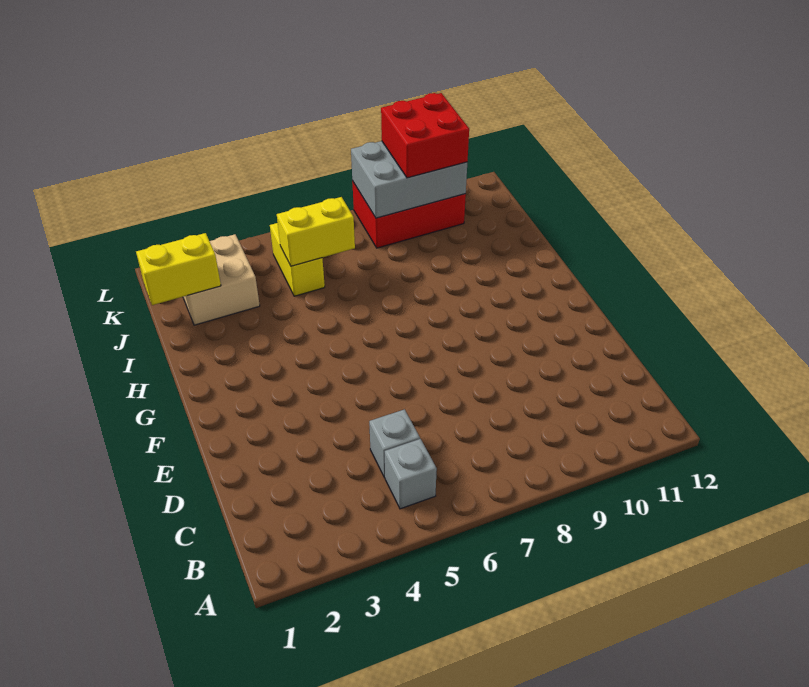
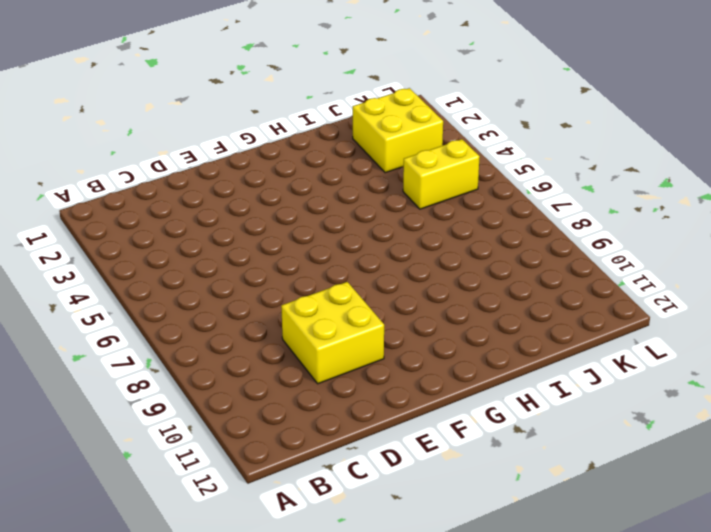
yellow brick D9:E10 level 1 -> none
yellow brick J2:K3 level 1 -> tan brick J2:K3 level 1
none -> grey brick B5 level 1
none -> grey brick C5 level 1

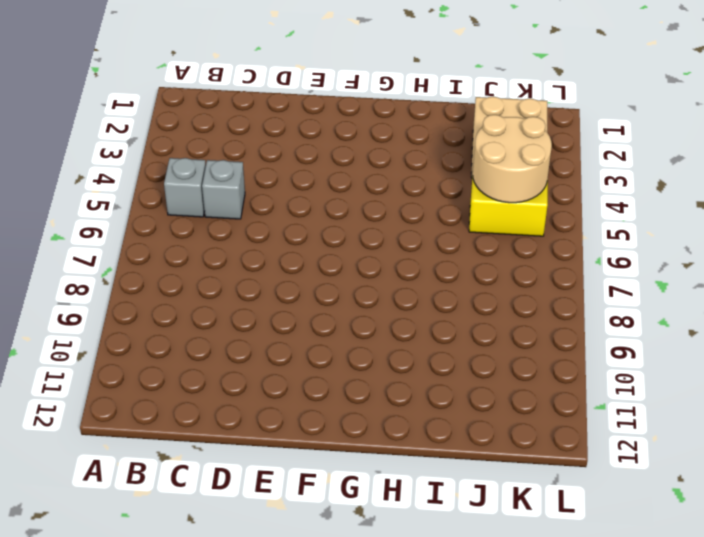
tan round brick J4:K5 level 2 -> yellow brick J5:J6 level 2
none -> red brick K8:L10 level 1
none -> yellow brick J1:J2 level 2

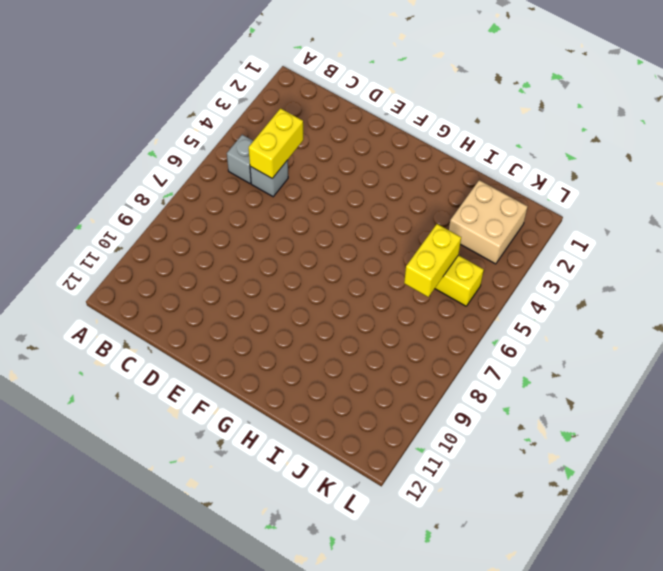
yellow brick C4:C5 level 2 -> yellow brick J1:J2 level 2
none -> red brick K8:L10 level 1
none -> grey brick K8:L10 level 2

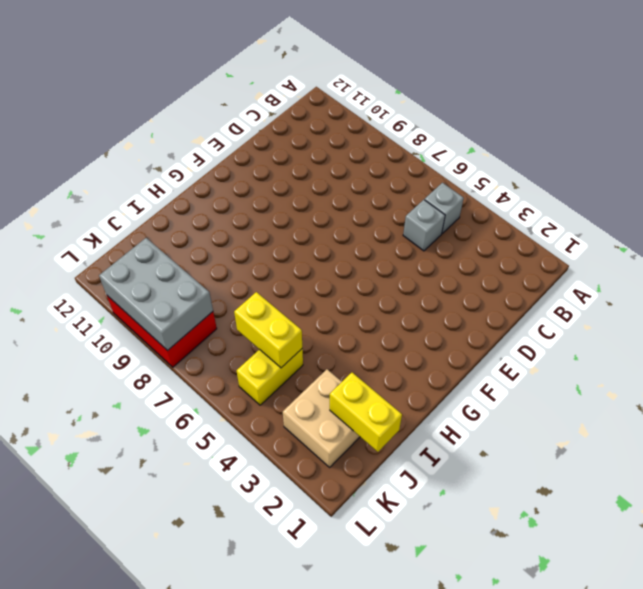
none -> red brick K9:L10 level 3

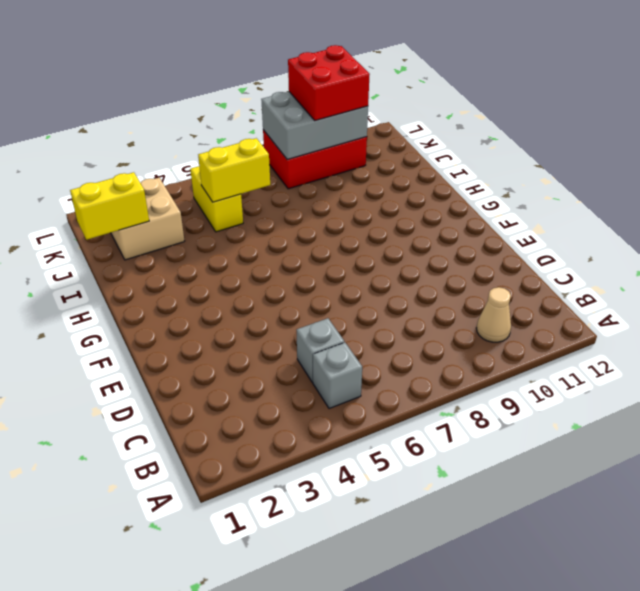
tan cone B10 level 1 -> none

